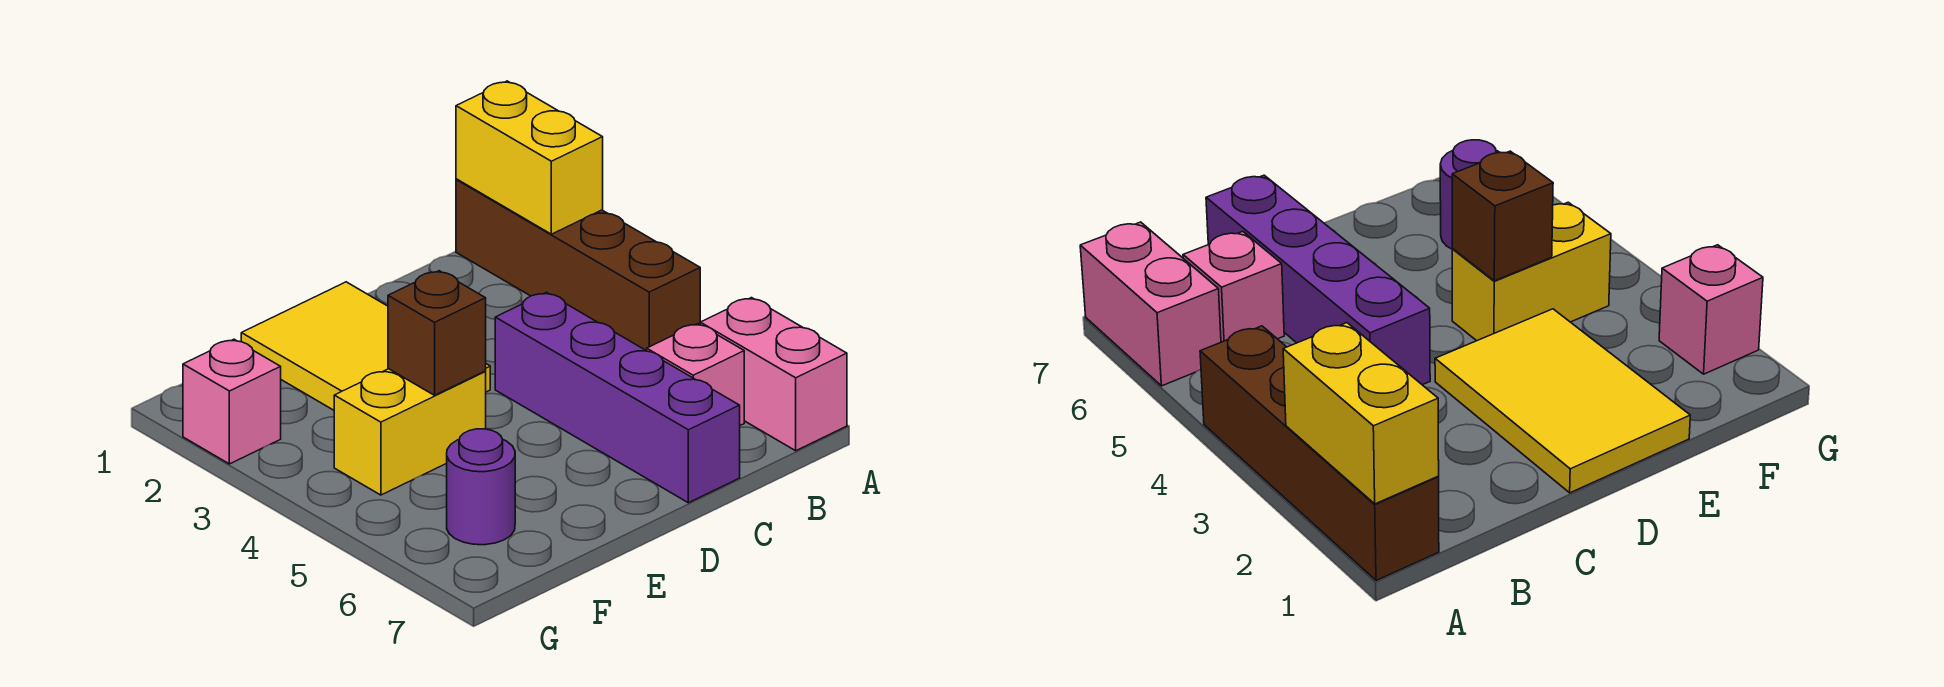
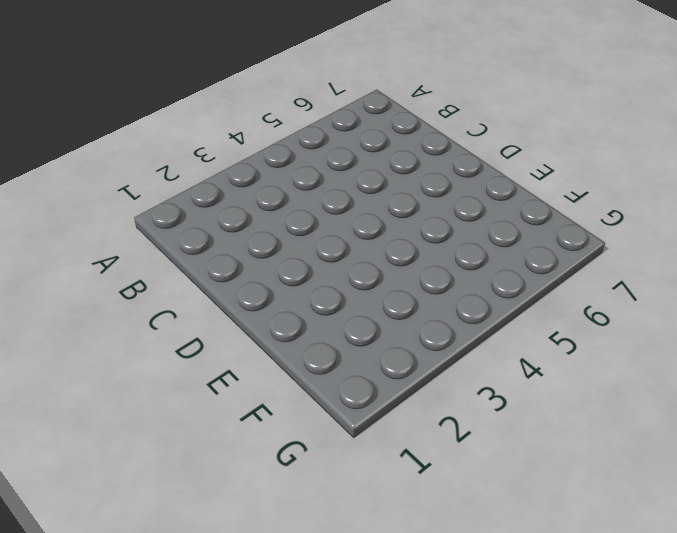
none -> brown brick A1:A4 level 1
none -> pink brick A6:A7 level 1

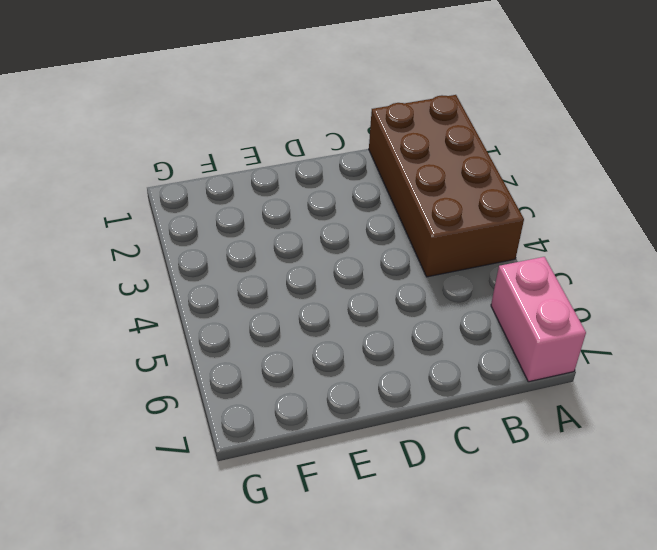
brown brick A1:B4 level 1 -> brown brick A1:A4 level 1
none -> pink brick B6 level 1
none -> purple brick C4:C7 level 1

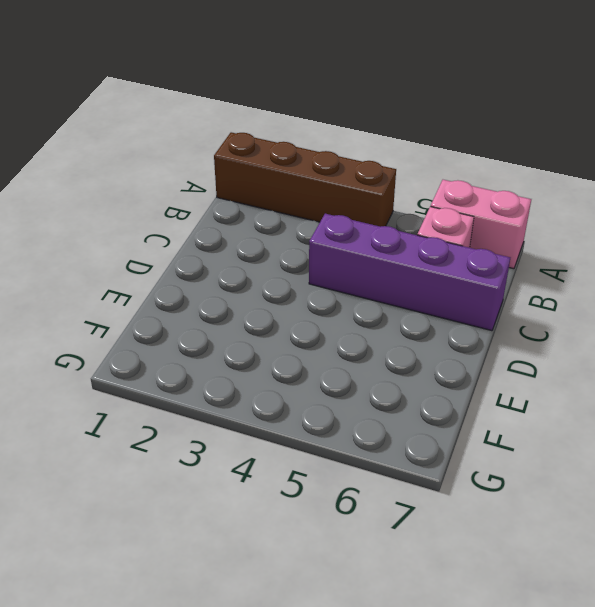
none -> yellow tile D1:E3 level 1
none -> yellow brick E4:F4 level 1

